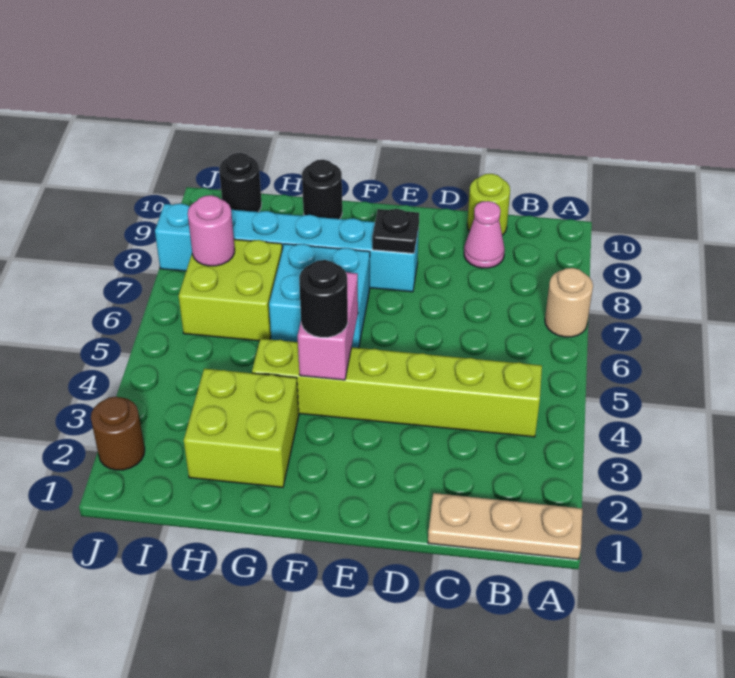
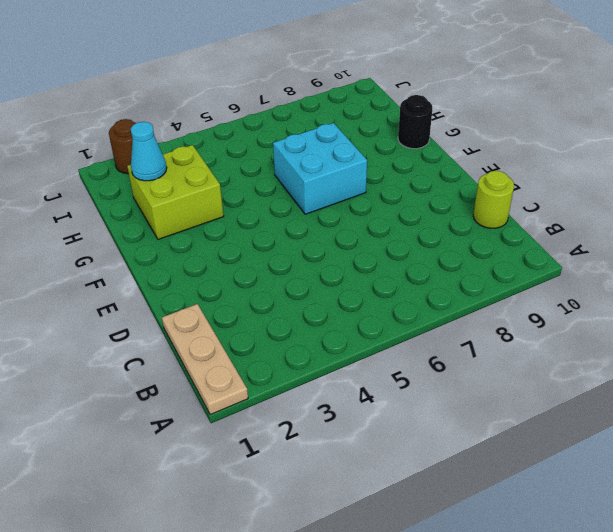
cyan cone H2 level 2 -> none
none -> tan round brick A7 level 1
none -> lime brick B4:G4 level 1
none -> pink cone C9 level 1

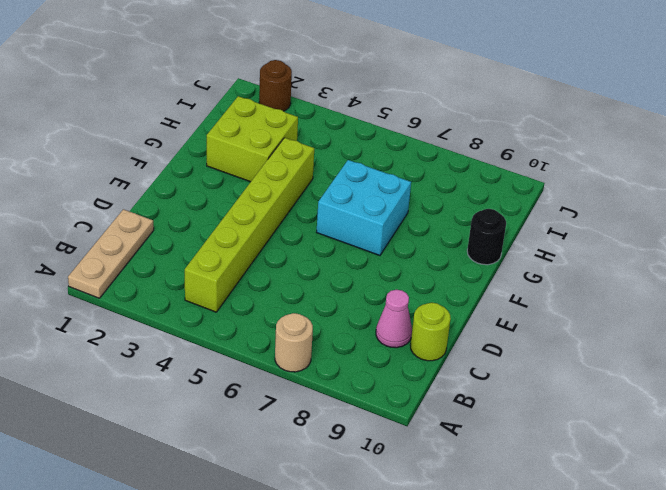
none -> cyan brick E8:J8 level 1
none -> lime brick H6:I7 level 1
none -> black round brick I10 level 1

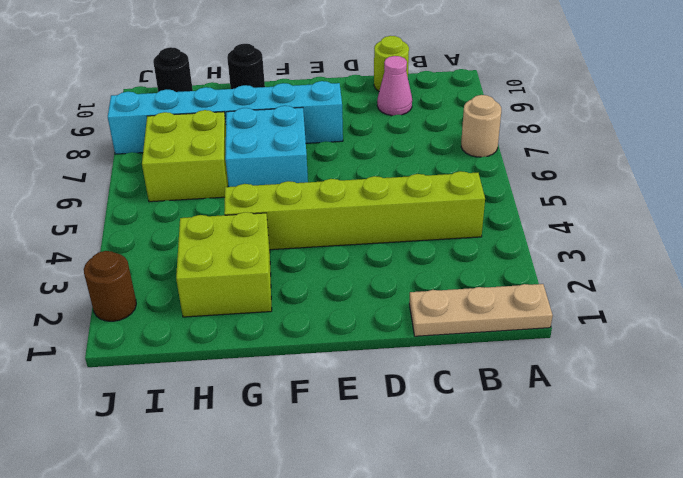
none -> black plate E8 level 2
none -> pink brick F4:F5 level 2
none -> pink round brick I7 level 2

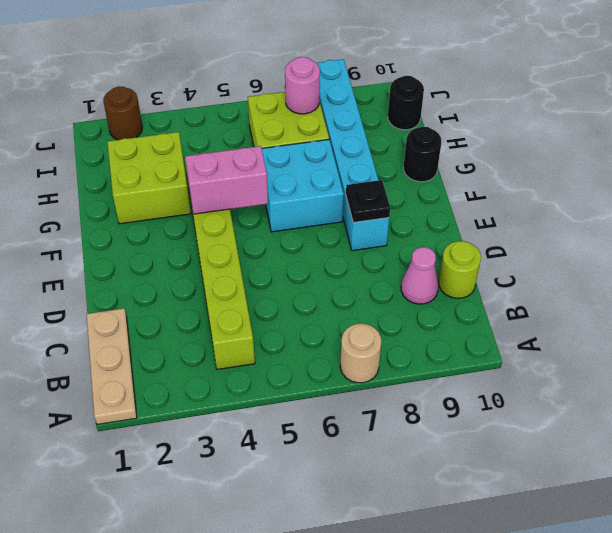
none -> black round brick F4 level 3

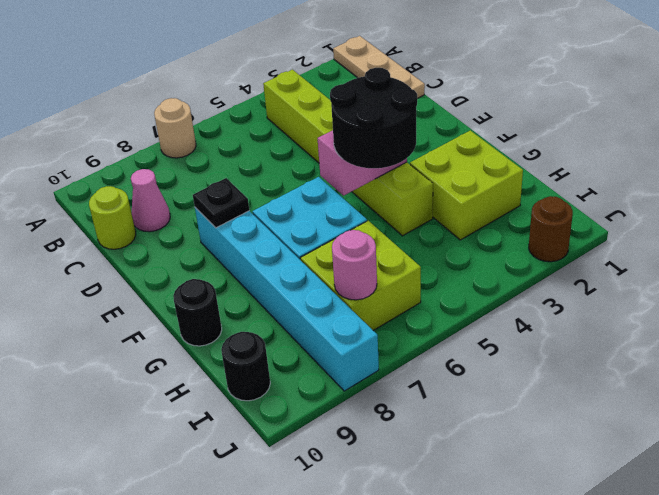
black round brick F4:G5 level 3 -> black round brick F4 level 3

